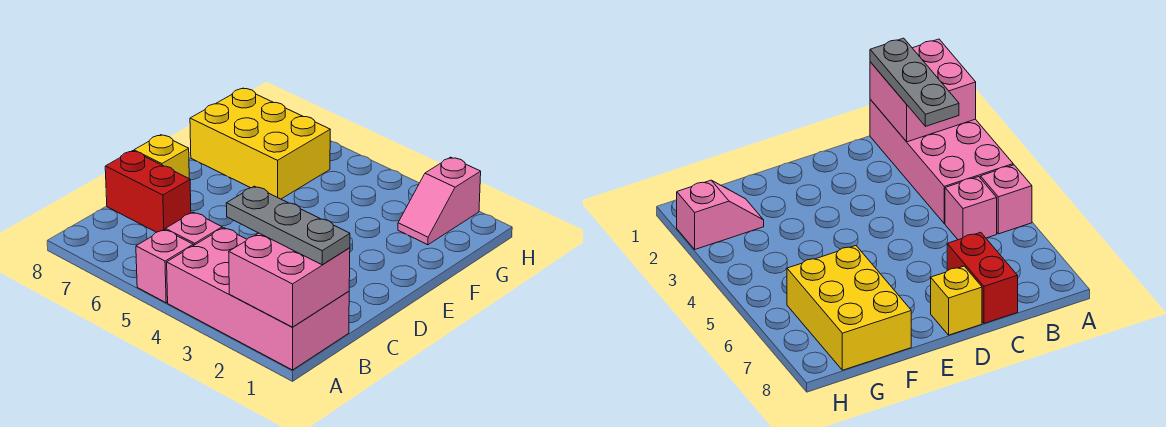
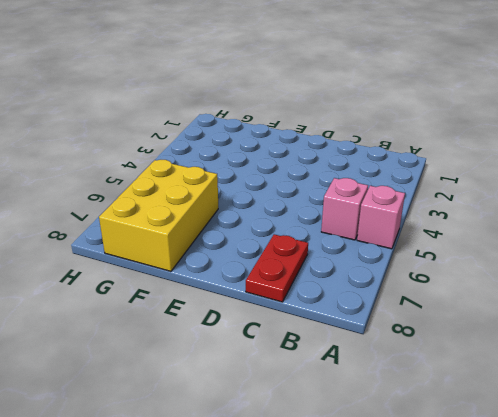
red plate C7:C8 level 1 -> red brick C7:C8 level 1
none -> pink brick A1:B4 level 1
none -> yellow brick D8 level 1

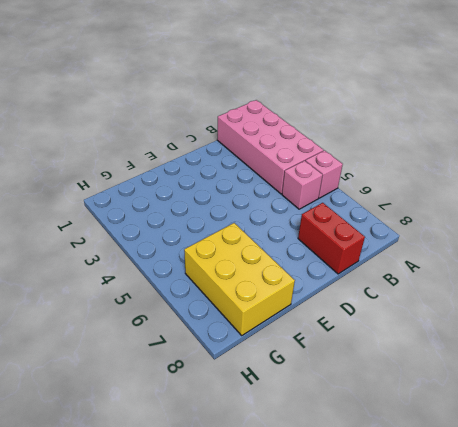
none -> yellow brick D8 level 1
none -> pink slope G2:H2 level 1 top H

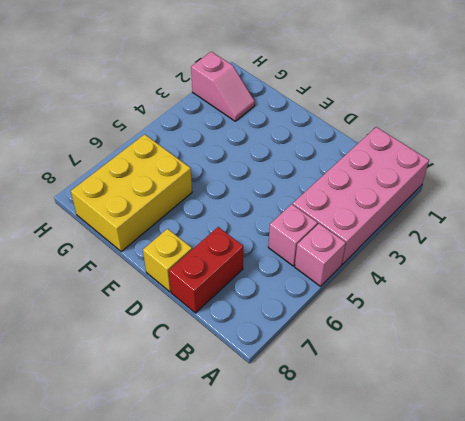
none -> pink brick A1:B2 level 2
none -> grey plate B1:B3 level 3

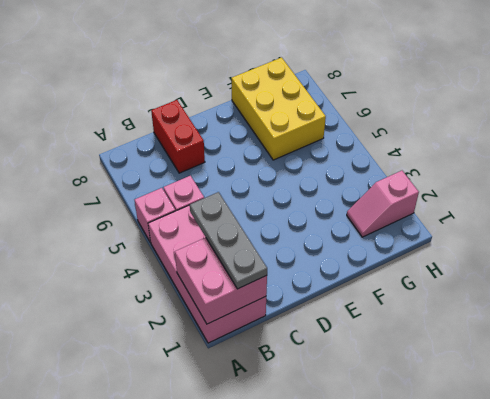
none -> yellow brick D8 level 1

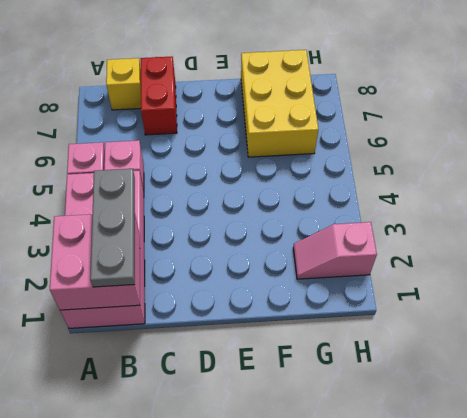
yellow brick B8 level 1 -> yellow brick D8 level 1

